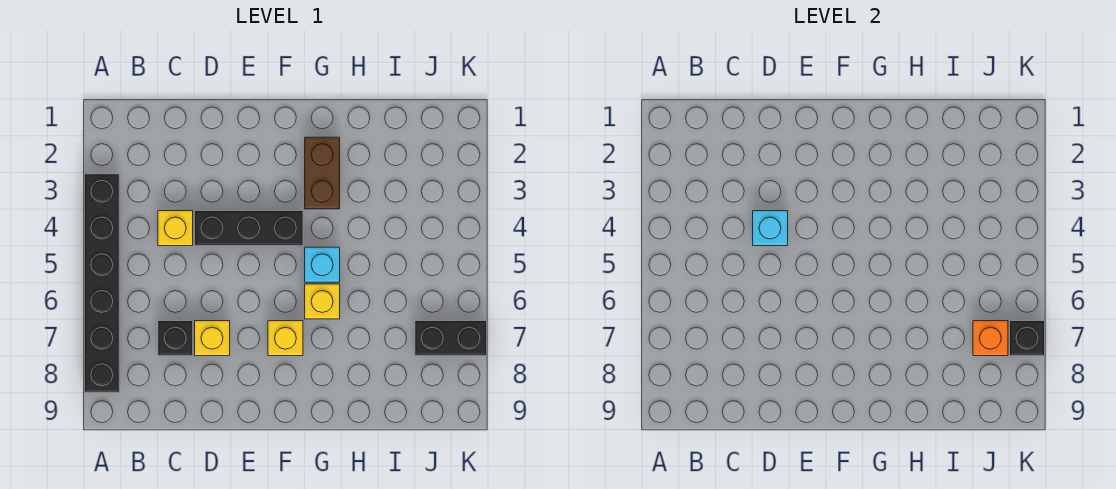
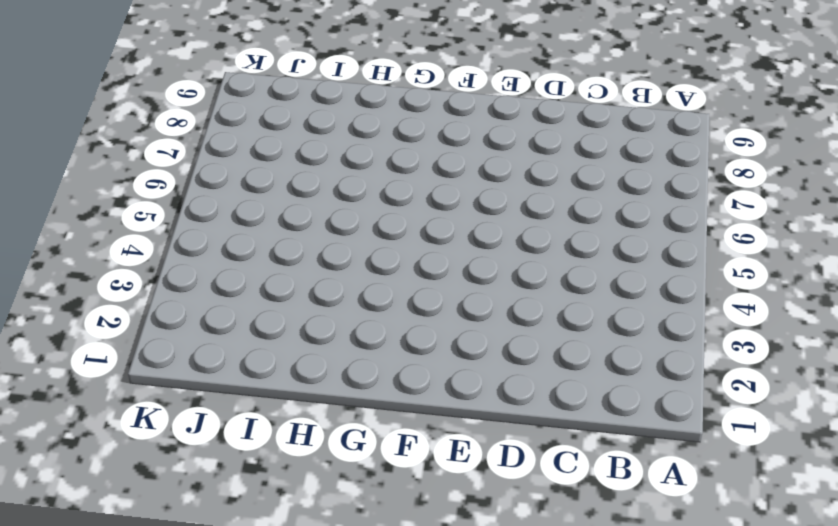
none -> black brick A3:A8 level 1
none -> yellow brick C4 level 1
none -> black brick C7 level 1

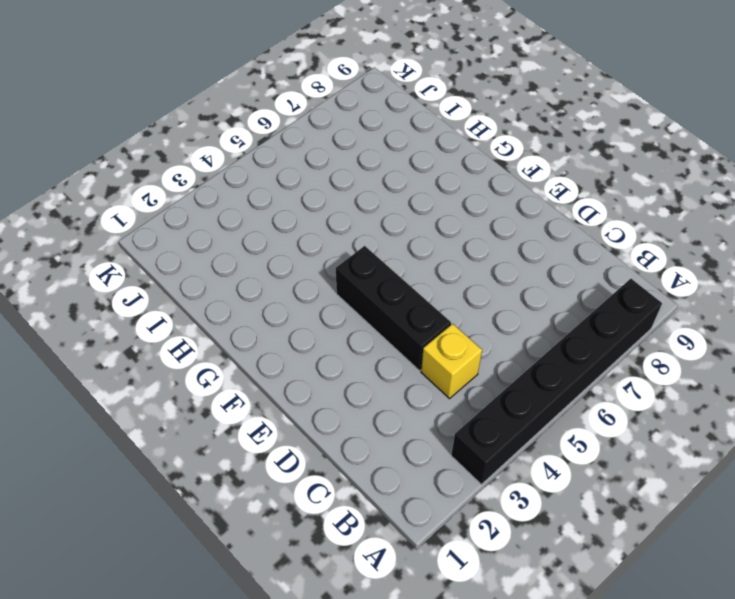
none -> black brick C7 level 1
none -> yellow brick D7 level 1
none -> yellow brick F7 level 1

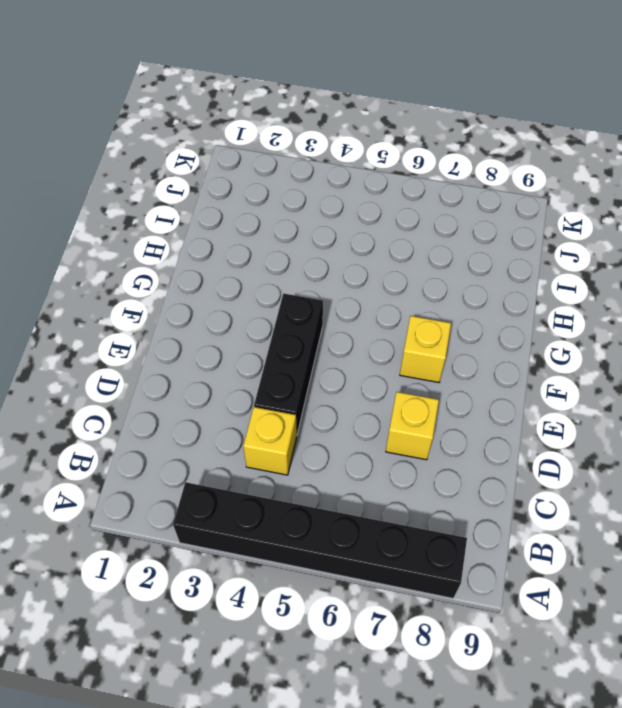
none -> black brick C7 level 1
none -> brown brick G2:G3 level 1
none -> cyan brick G5 level 1

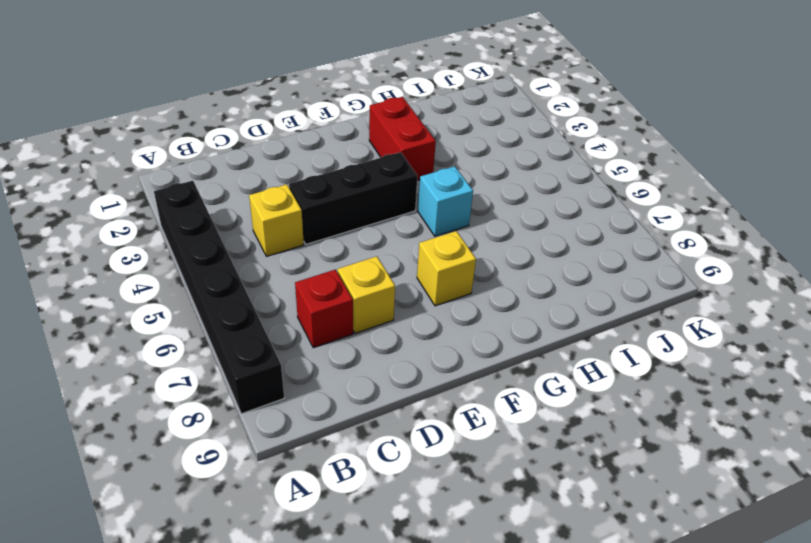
red brick C7 level 1 -> black brick C7 level 1
red brick G2:G3 level 1 -> brown brick G2:G3 level 1
none -> yellow brick G6 level 1
none -> black brick J7:K7 level 1
none -> cyan brick D4 level 2

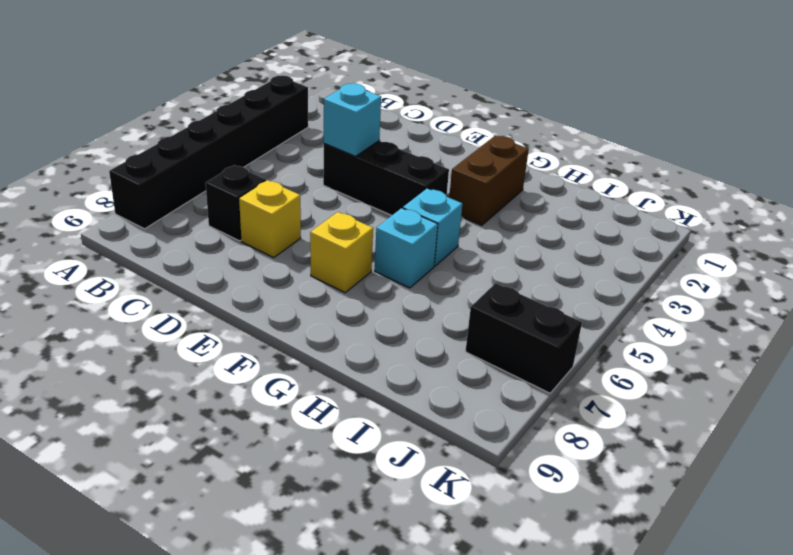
cyan brick G6 level 1 -> yellow brick G6 level 1
none -> yellow brick C4 level 1
none -> orange brick J7 level 2
none -> black brick K7 level 2

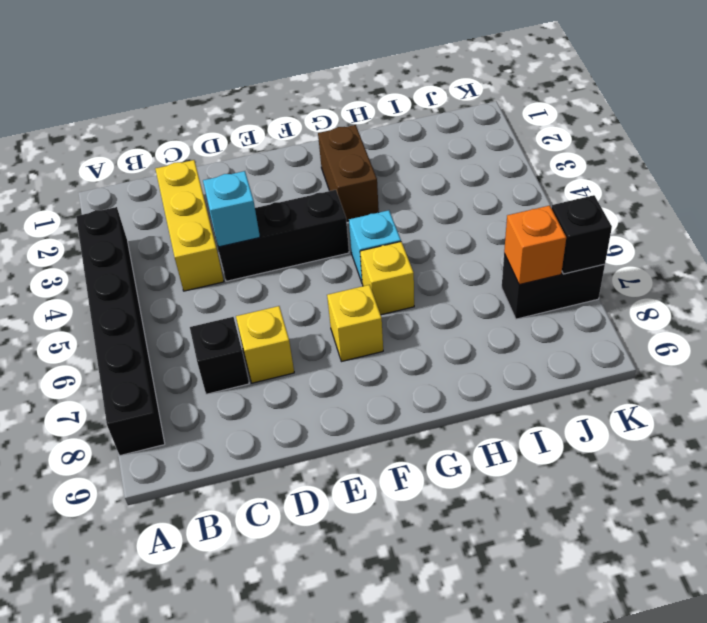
yellow brick C2:C4 level 1 -> yellow brick C4 level 1

